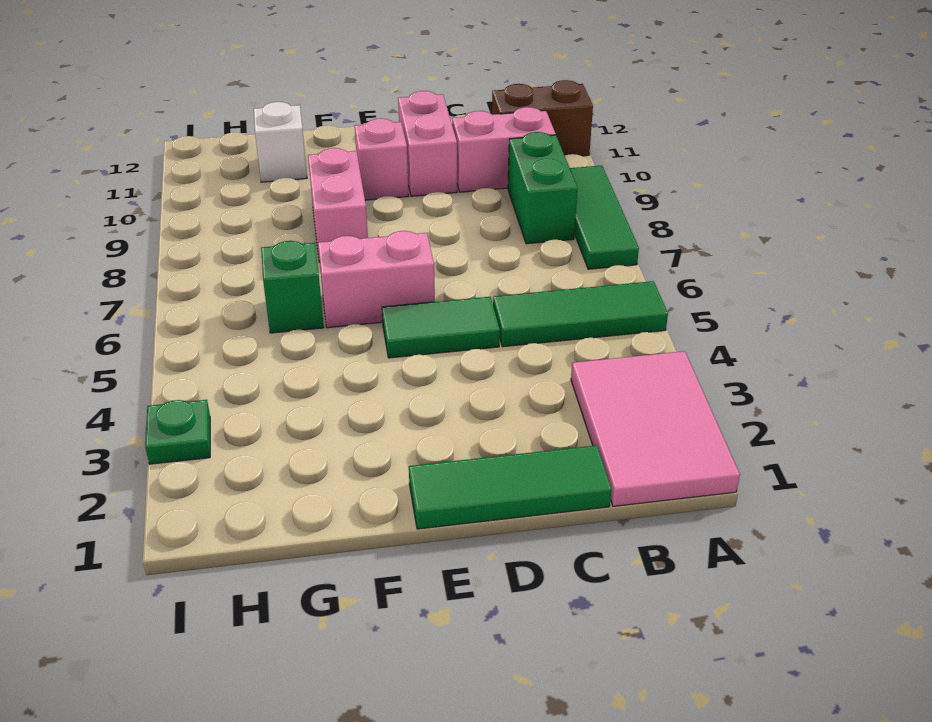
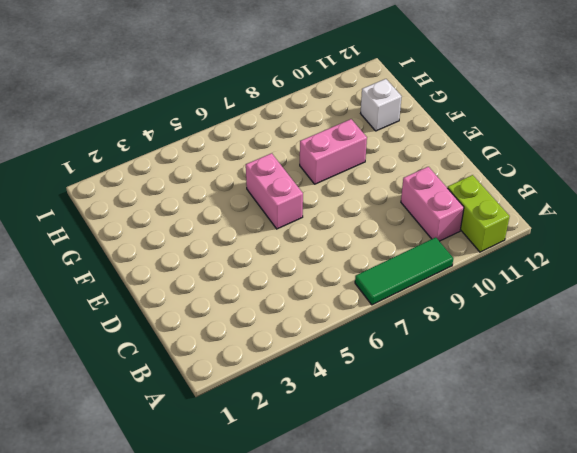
lime brick A11:B11 level 1 -> brown brick A11:B11 level 1
none -> pink tile A1:B3 level 1
none -> green tile A5:C5 level 1
none -> green brick B8:B9 level 1

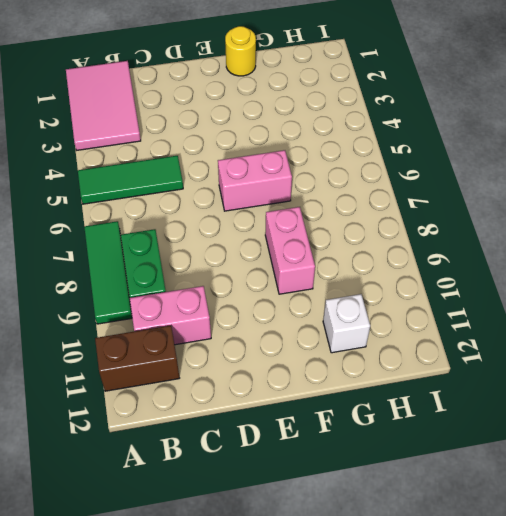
yellow round brick F1 level 1 -> none
none -> green tile C1:E1 level 1
none -> green tile D5:E5 level 1
none -> pink brick D10:D11 level 1

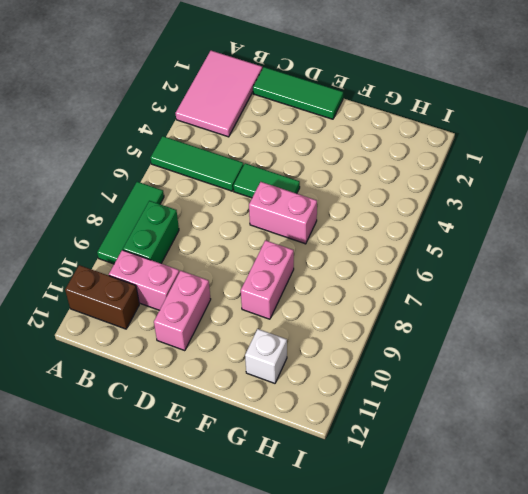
none -> pink brick E10 level 1
none -> green brick G6 level 1
none -> green plate I3 level 1

